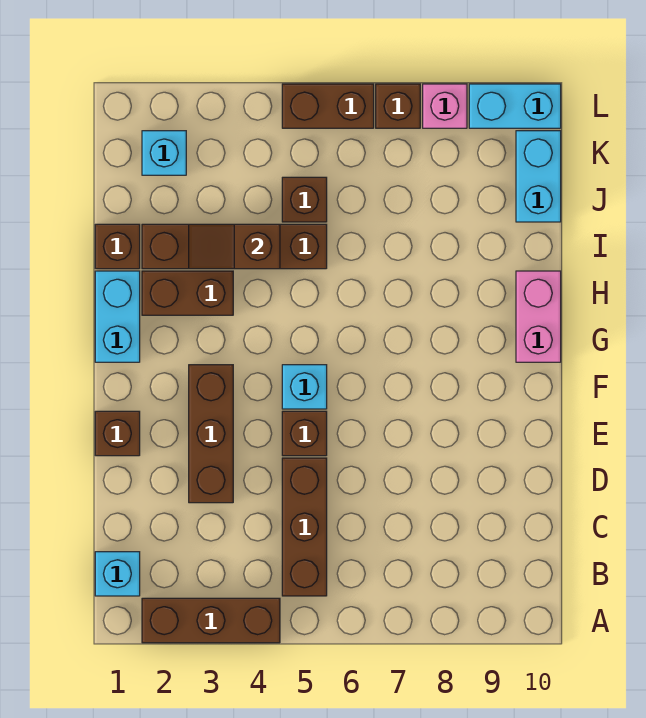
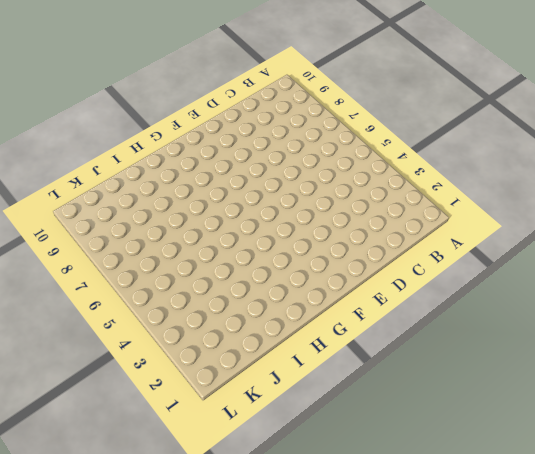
none -> brown brick A2:A4 level 1
none -> cyan brick B1 level 1
none -> brown brick B5:D5 level 1

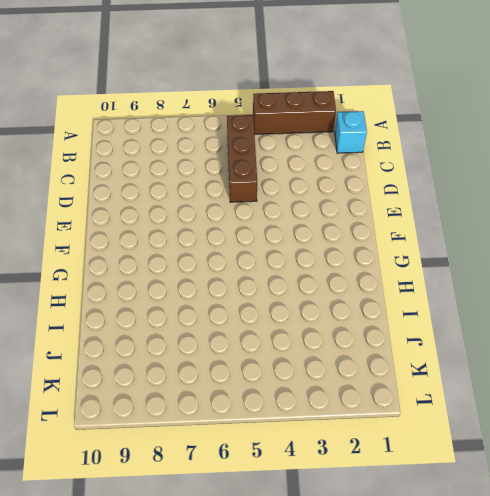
none -> brown brick D3:F3 level 1
none -> brown brick E1 level 1
none -> brown brick E5 level 1

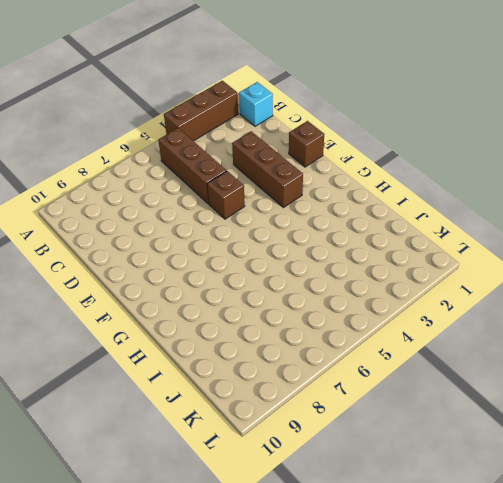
none -> cyan brick F5 level 1
none -> cyan brick G1:H1 level 1
none -> pink brick G10:H10 level 1

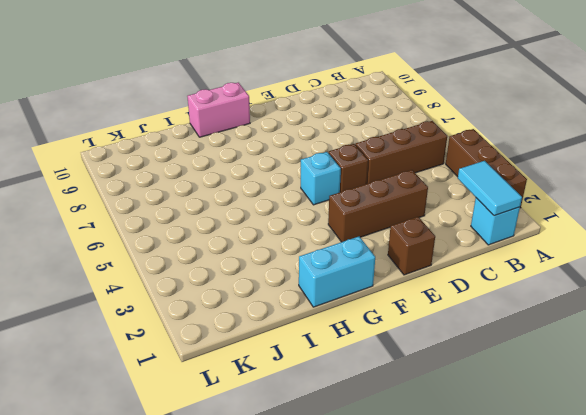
cyan tile B1:B2 level 2 -> none
none -> brown brick H2:H3 level 1
none -> brown brick I1 level 1
none -> brown brick I2:I5 level 1

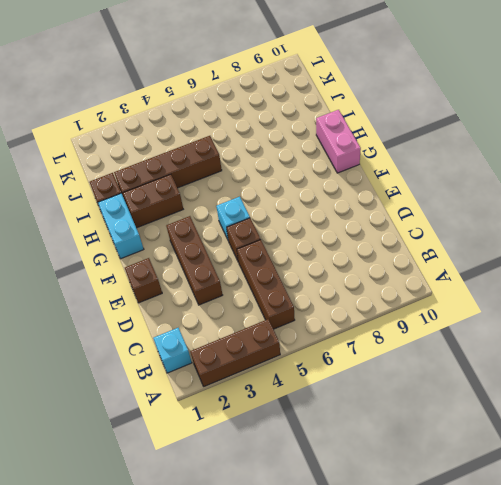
none -> brown brick J5 level 1
none -> cyan brick J10:K10 level 1
none -> cyan brick K2 level 1

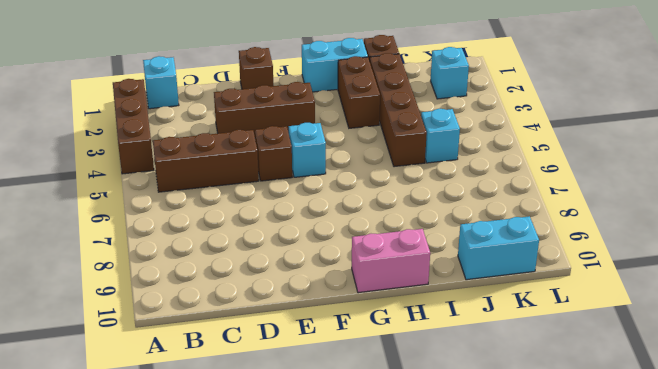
cyan brick J5 level 1 -> brown brick J5 level 1
none -> brown brick L5:L6 level 1
none -> brown brick L7 level 1
none -> pink brick L8 level 1

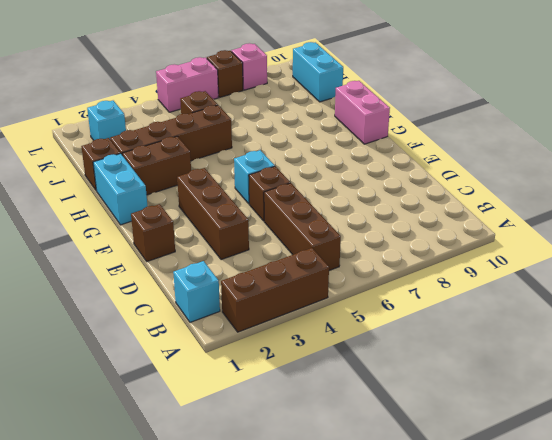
pink brick L5:L6 level 1 -> brown brick L5:L6 level 1
none -> cyan brick L9:L10 level 1
none -> brown slope I3:I4 level 2 top 4

